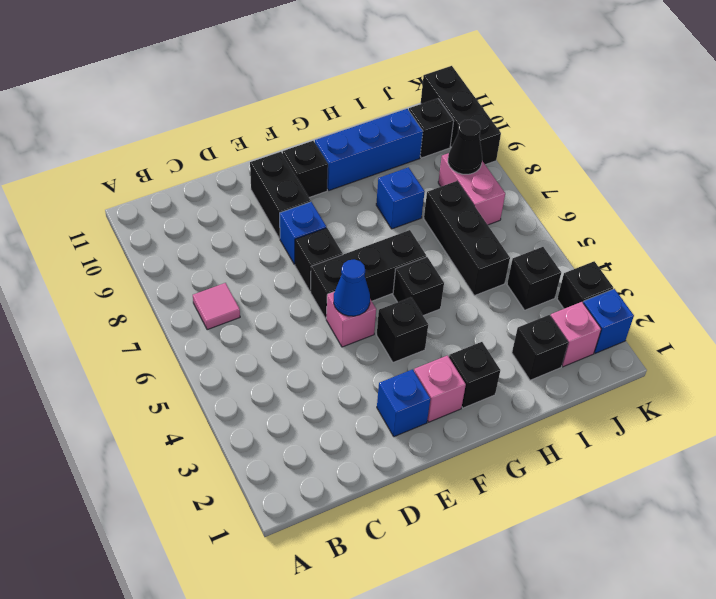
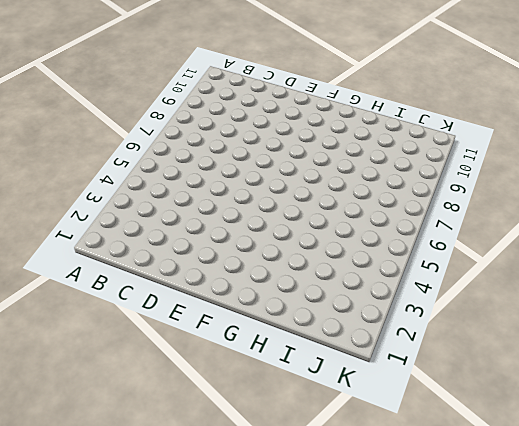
none -> pink tile B7 level 1
none -> blue brick E2 level 1
none -> pink brick E5 level 1

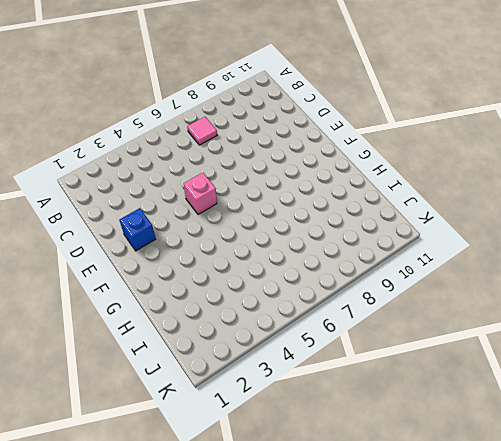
none -> black brick E6:G6 level 1
none -> black brick E7 level 1
none -> blue brick E8 level 1

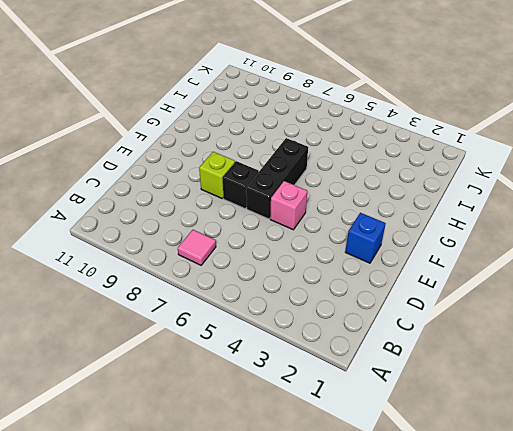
lime brick E8 level 1 -> blue brick E8 level 1
none -> black brick E9:E10 level 1
none -> pink brick F2 level 1
none -> black brick F4 level 1

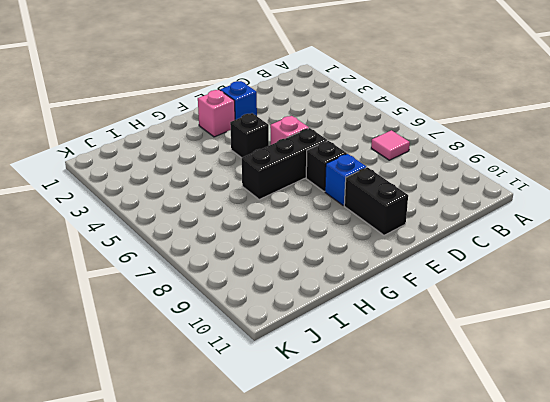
none -> black brick F10 level 1
none -> black brick G2 level 1
none -> black brick G5 level 1

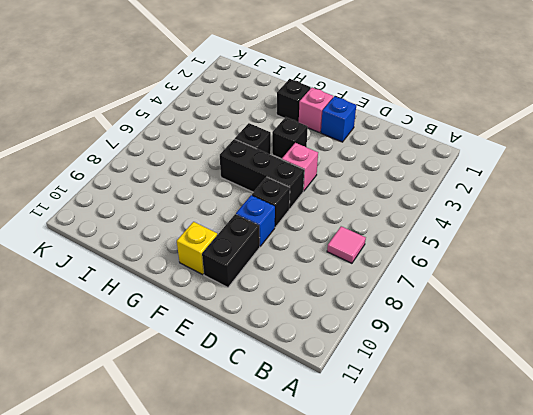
yellow brick F10 level 1 -> black brick F10 level 1
none -> blue brick G10:I10 level 1
none -> blue brick H8 level 1
none -> black brick I2 level 1

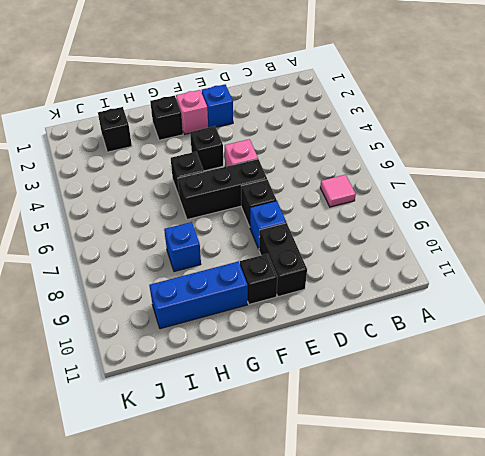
none -> black brick I5:I7 level 1
none -> pink brick J2 level 1
none -> black brick J4 level 1

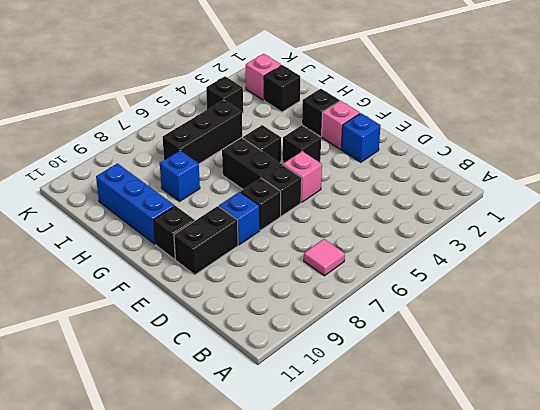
none -> pink brick J7:J8 level 1
none -> black brick J10 level 1
none -> blue brick K2 level 1

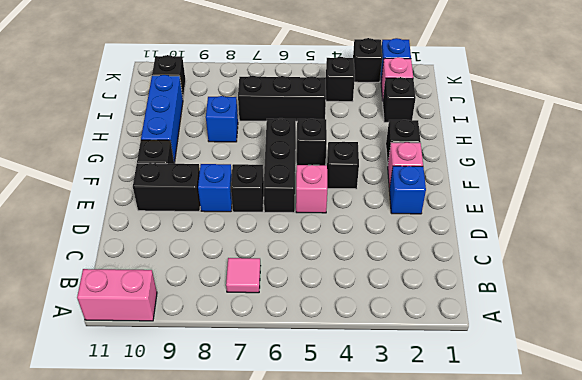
pink brick A10:A11 level 1 -> pink brick J7:J8 level 1
none -> black brick K9:K11 level 1
none -> blue cone E5 level 2
none -> black cone J8 level 2

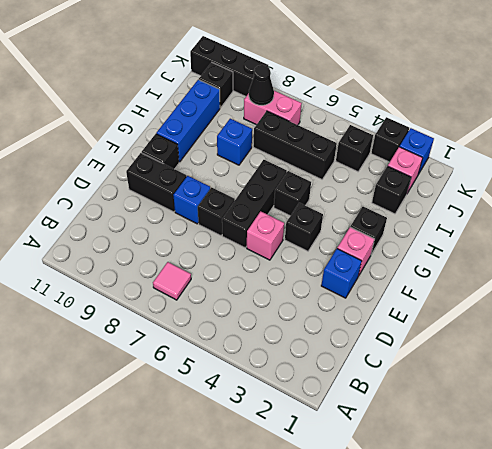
none -> blue cone E5 level 2

